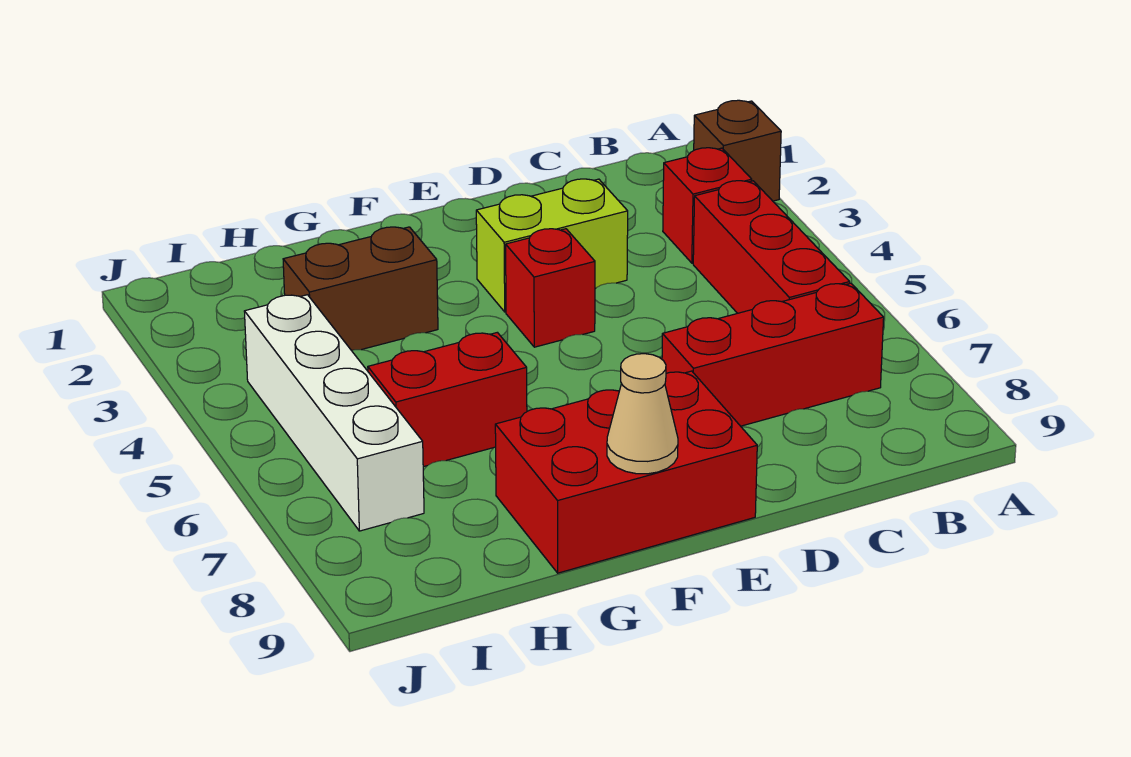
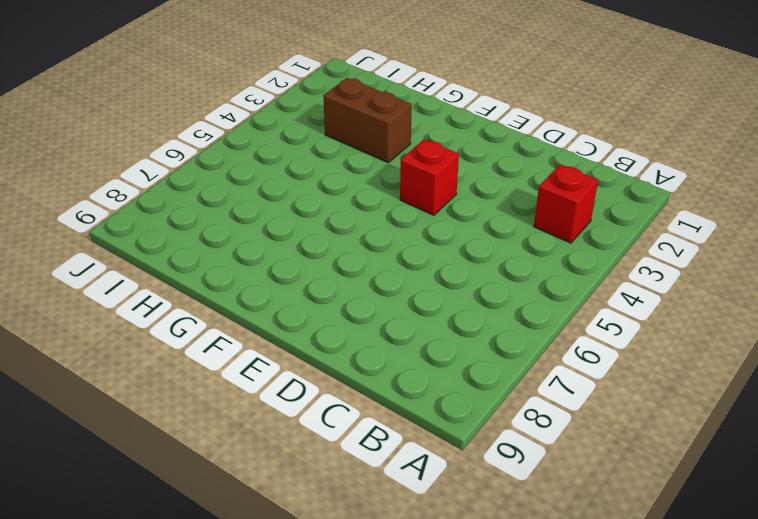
none -> brown brick A2 level 1
none -> red brick B4:B6 level 1

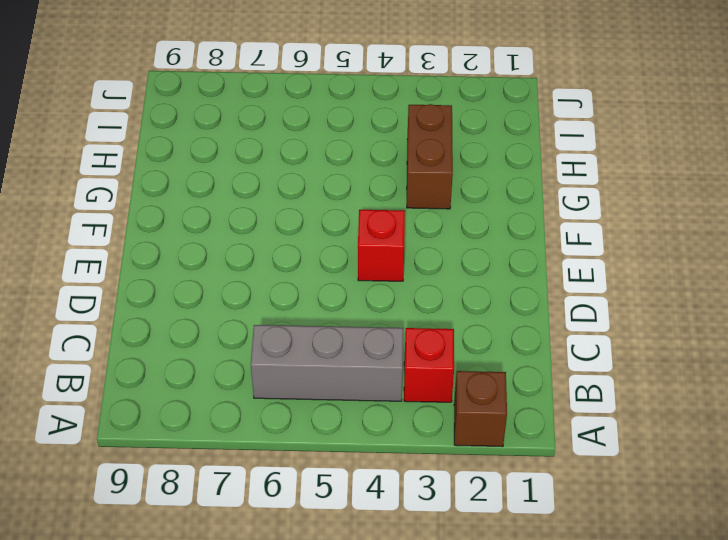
grey brick B4:B6 level 1 -> red brick B4:B6 level 1
none -> red brick B7:D7 level 1
none -> lime brick D3:E3 level 1

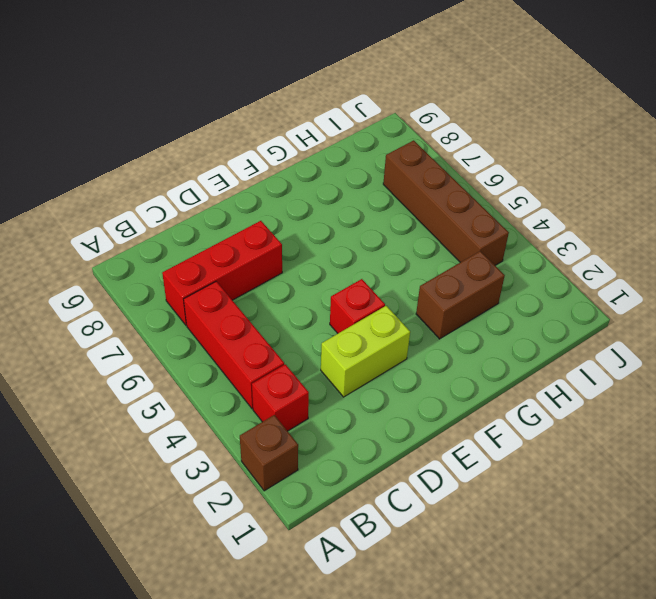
brown brick I4:I7 level 1 -> white brick I4:I7 level 1
none -> red brick E8:G9 level 1
none -> red brick G6:H6 level 1

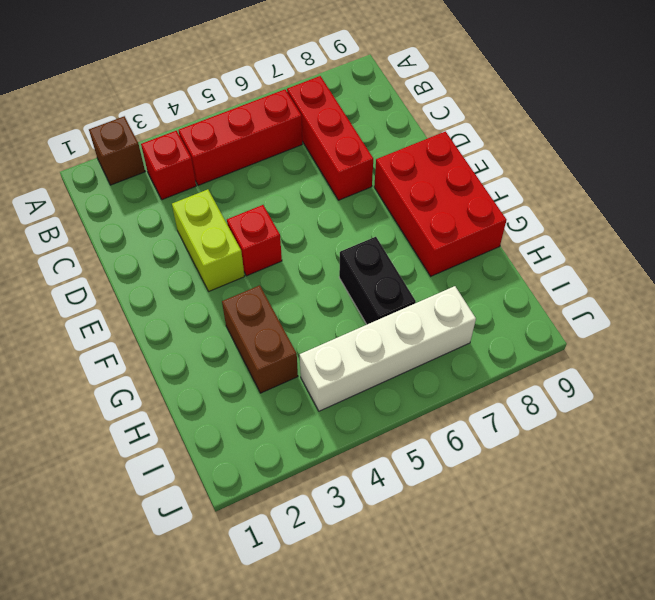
black brick G6:H6 level 1 -> red brick G6:H6 level 1
none -> tan cone F9 level 2

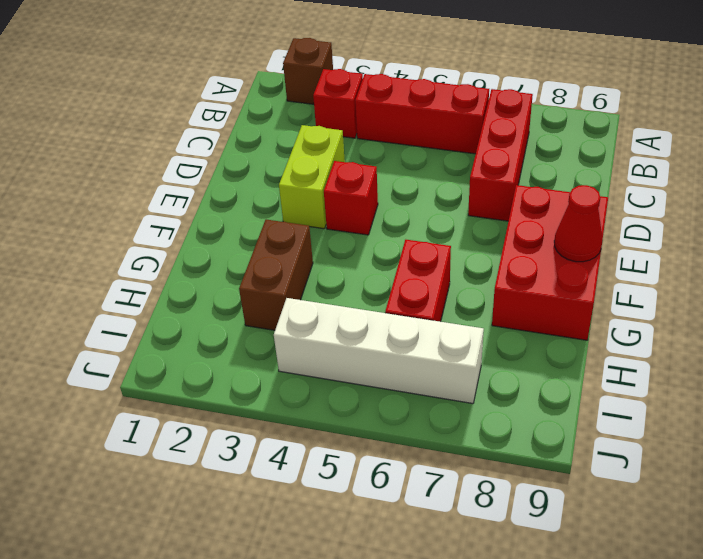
red cone F9 level 2 -> tan cone F9 level 2

